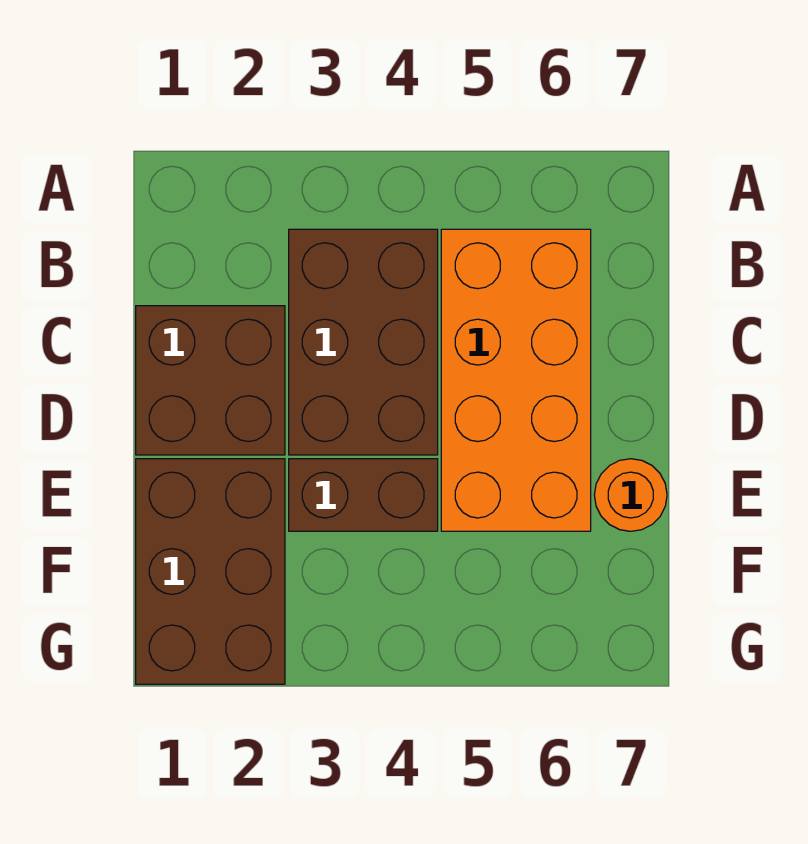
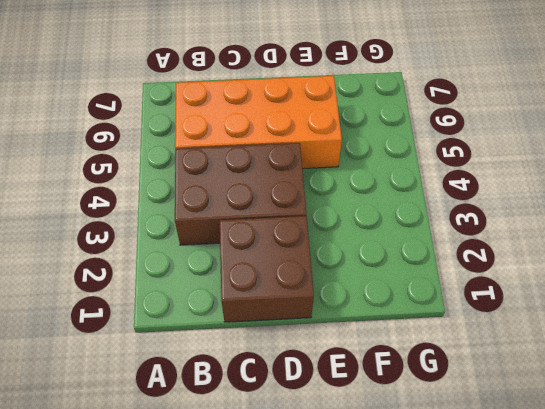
none -> brown brick E1:G2 level 1
none -> brown brick E3:E4 level 1

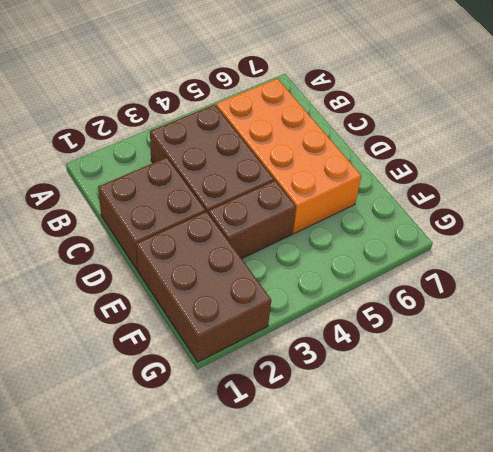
none -> orange round brick E7 level 1

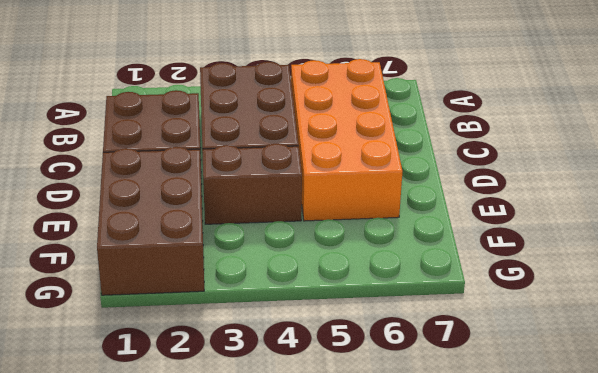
none -> orange round brick E7 level 1

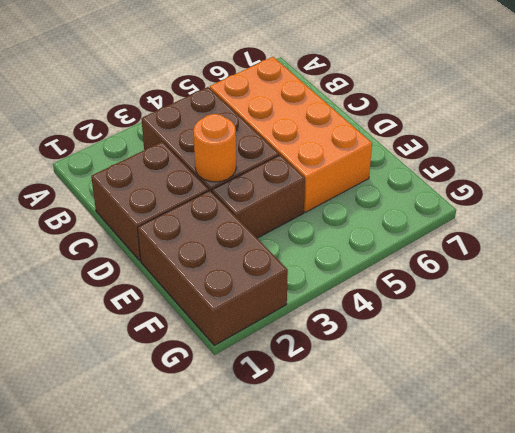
orange round brick D3 level 2 -> orange round brick E7 level 1

